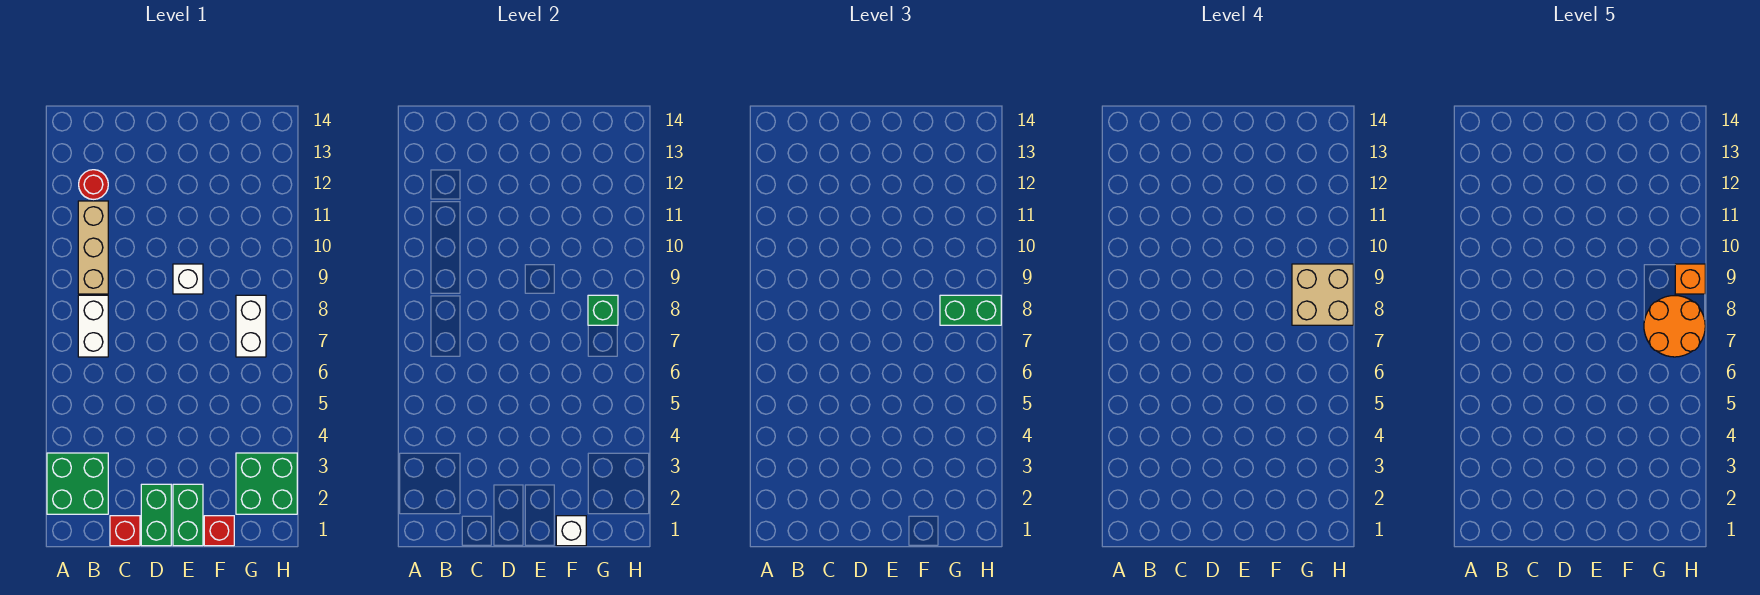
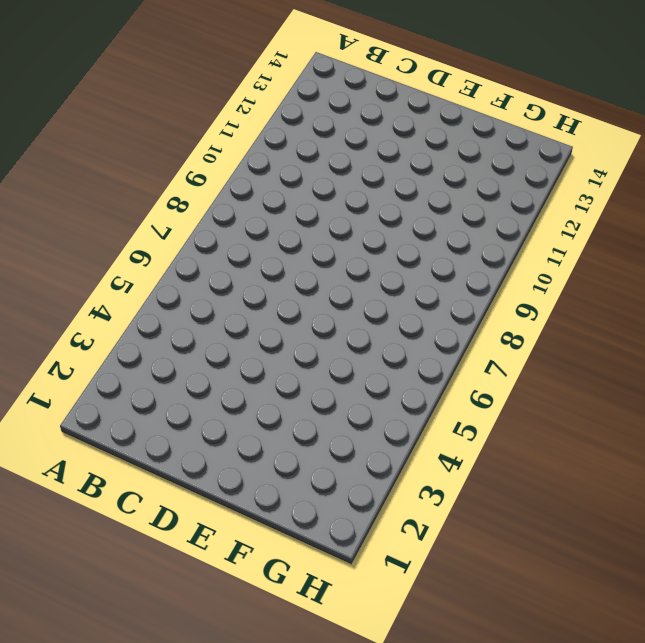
none -> green brick A2:B3 level 1
none -> white brick B7:B8 level 1
none -> tan brick B9:B11 level 1

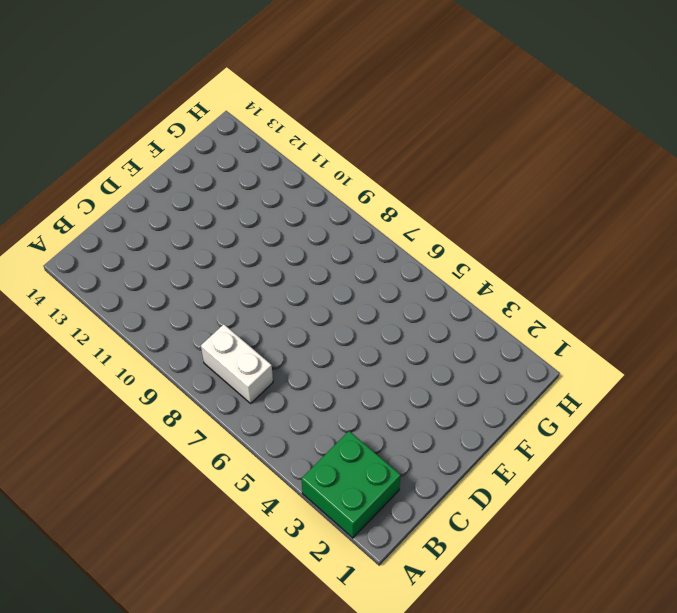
none -> tan brick B9:B11 level 1
none -> red round brick B12 level 1
none -> red brick C1 level 1

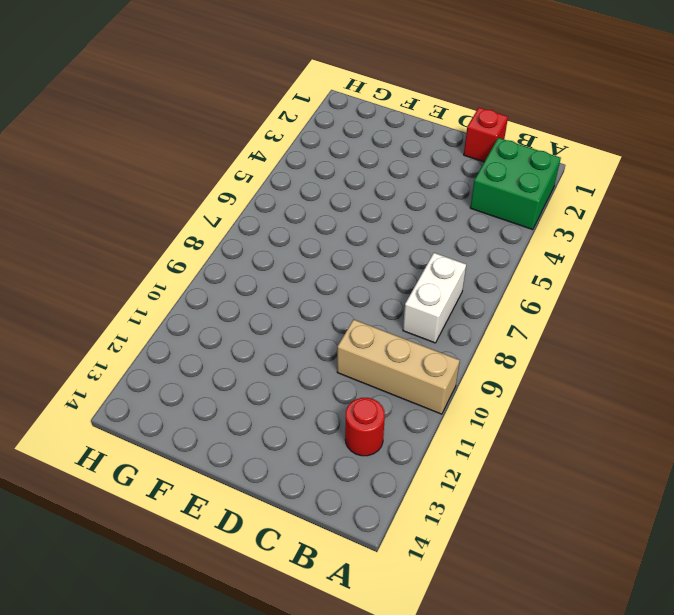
tan brick A10:C10 level 1 -> tan brick B9:B11 level 1
none -> green brick D1:D2 level 1
none -> green brick E1:E2 level 1
none -> white brick E9 level 1

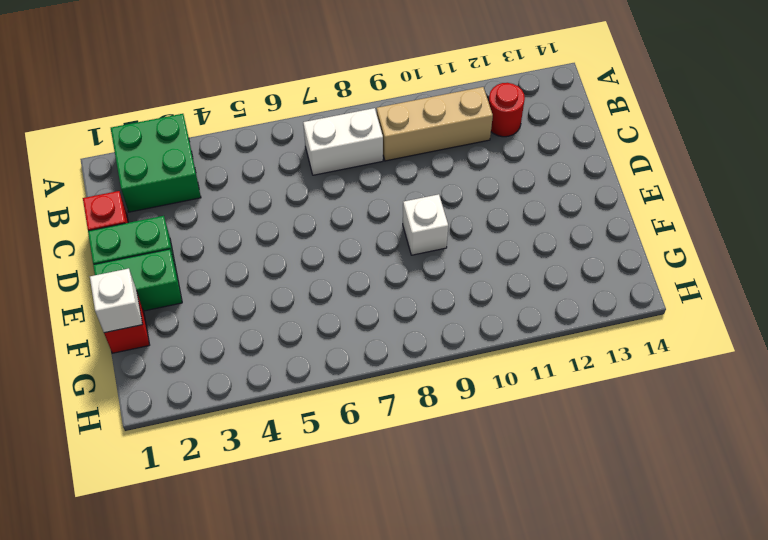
none -> green brick G2:H3 level 1
none -> white brick G7:G8 level 1
none -> green brick G8 level 2

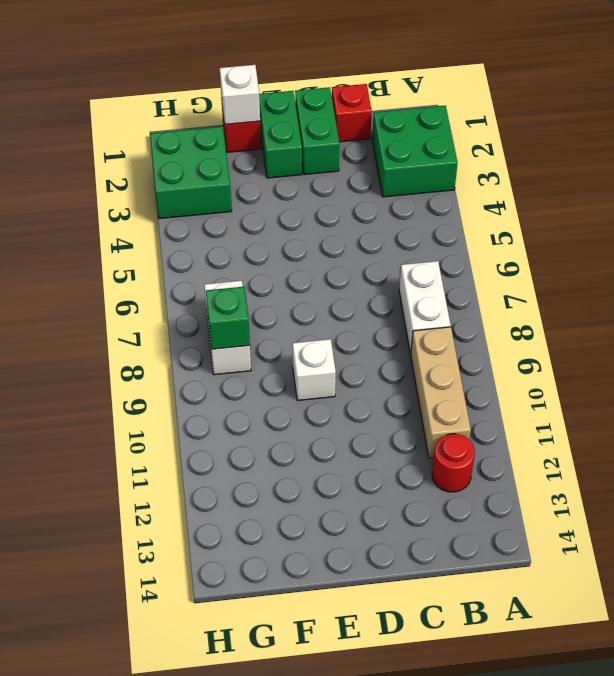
none -> green brick G8:H8 level 3
none -> tan brick G8:H9 level 4
none -> orange round brick G7:H8 level 5

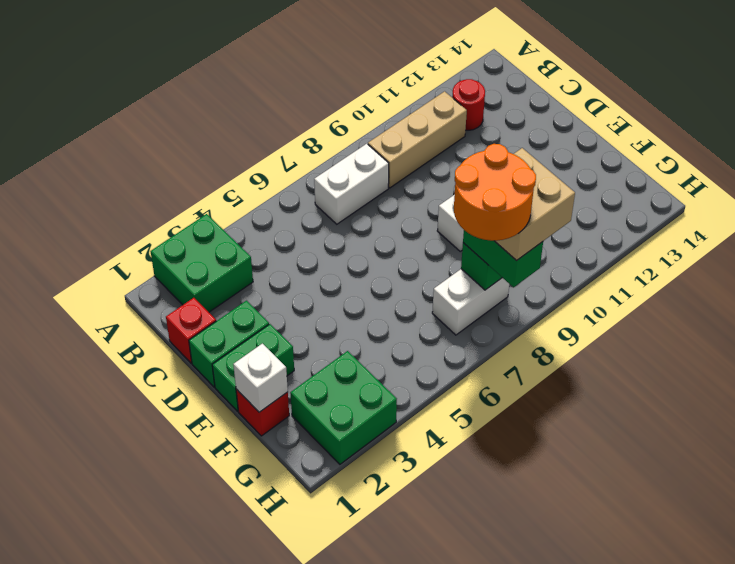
none -> orange brick H9 level 5

